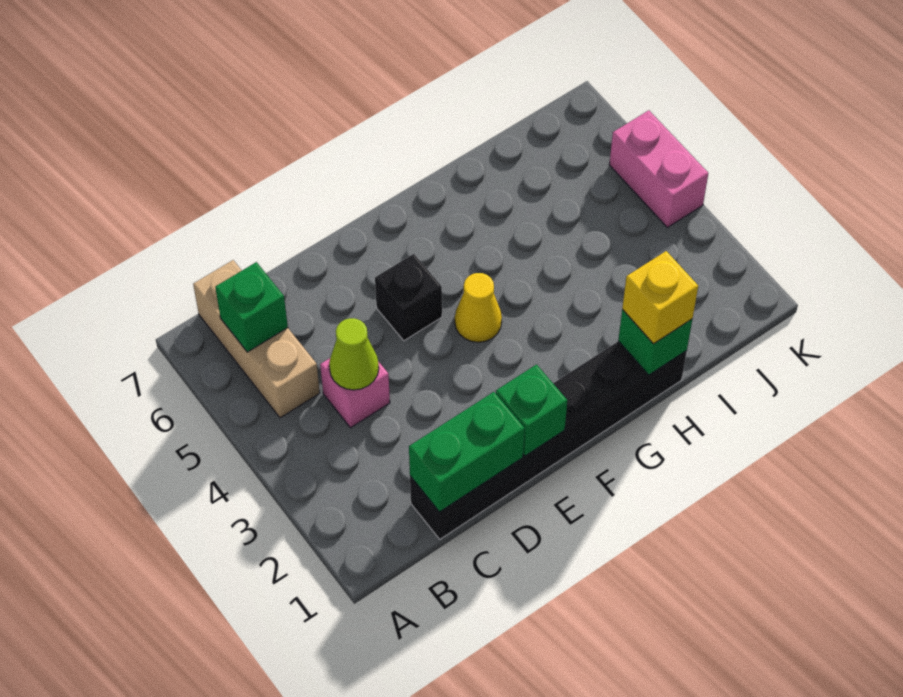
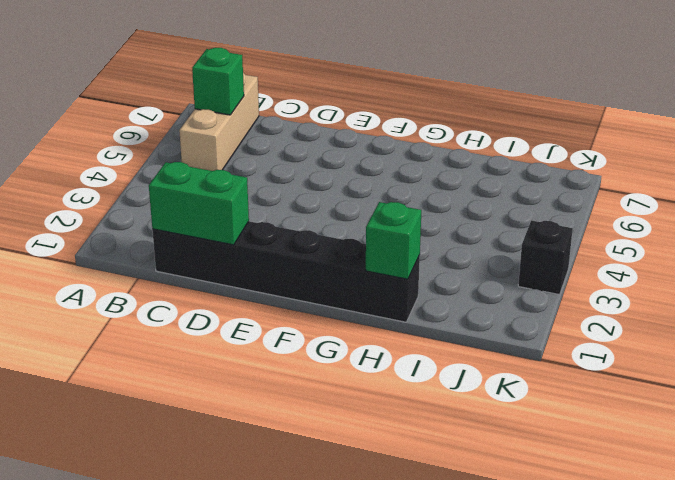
black brick K3 level 1 -> black brick E5 level 1
none -> pink brick C4 level 1
none -> yellow cone F4 level 1
none -> pink brick K4:K5 level 1

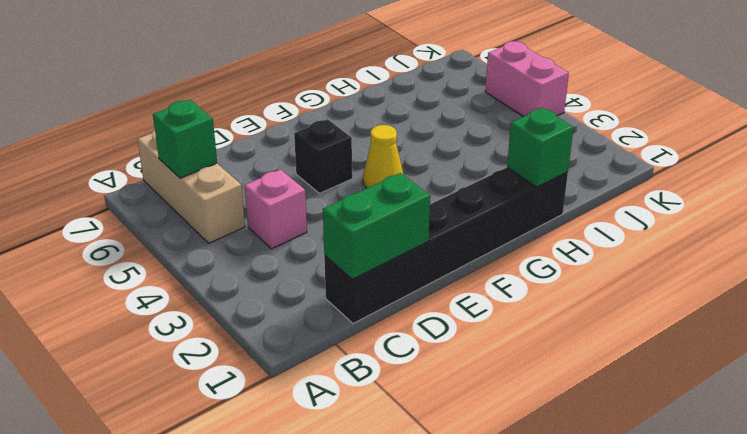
none -> lime cone C4 level 2
none -> green brick E1 level 2
none -> yellow brick H1 level 3

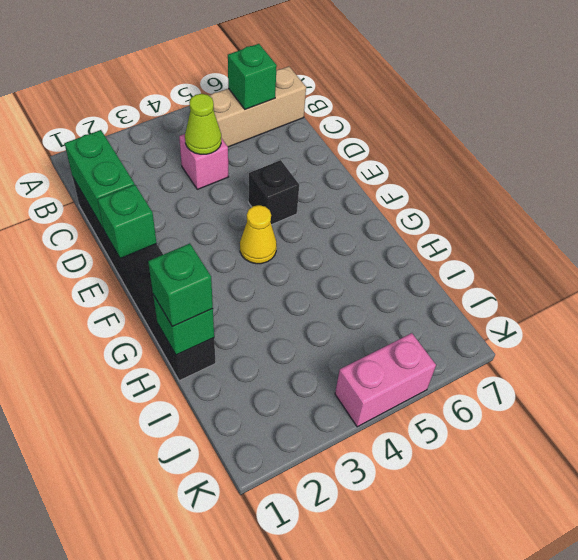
green brick H1 level 3 -> yellow brick H1 level 3

